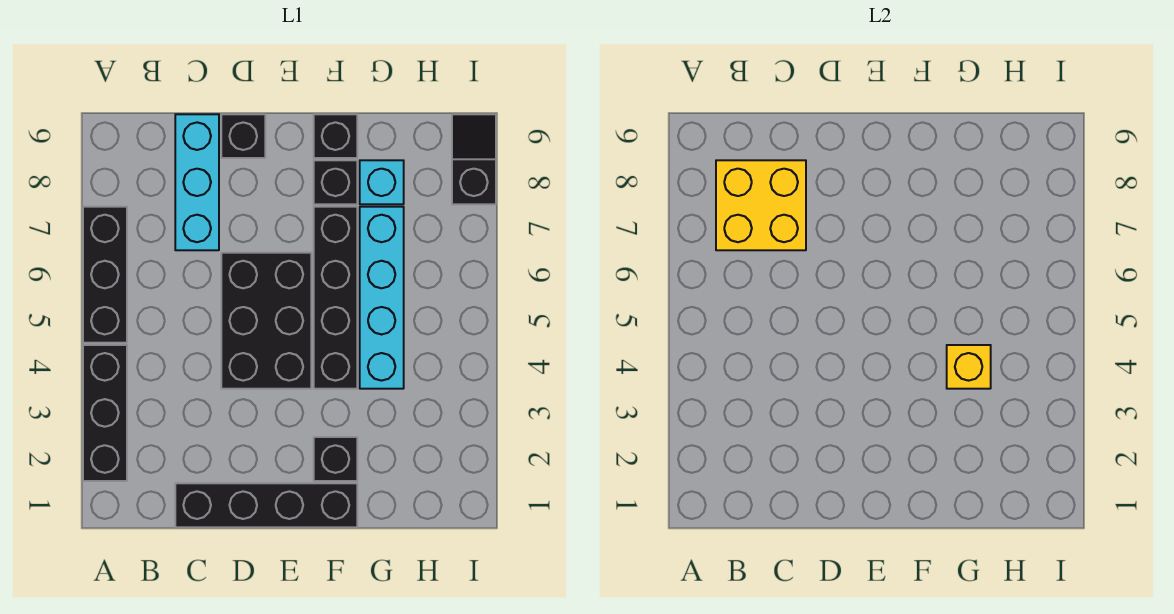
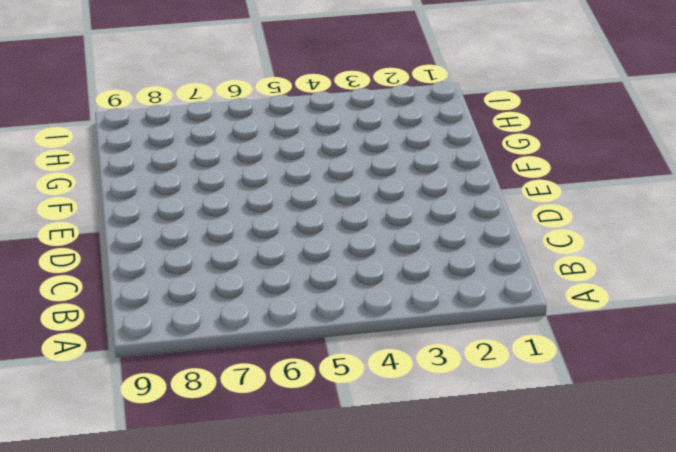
none -> black brick A2:A4 level 1
none -> black brick A5:A7 level 1
none -> black brick C1:F1 level 1

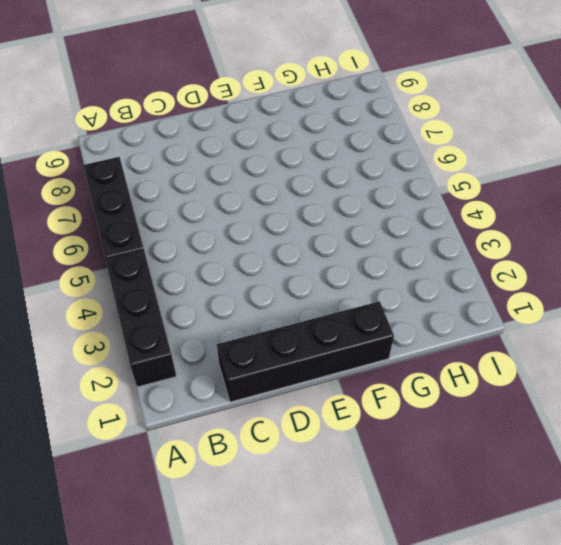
none -> cyan brick C7:C9 level 1
none -> black brick D4:E6 level 1
none -> black brick D9 level 1

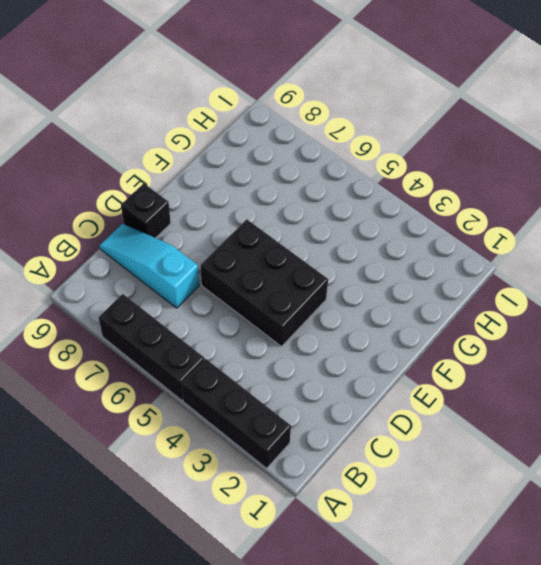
cyan slope C7:C9 level 1 top 7 -> cyan brick C7:C9 level 1
none -> black brick C1:F1 level 1
none -> black brick F2 level 1
none -> black brick F4:F7 level 1

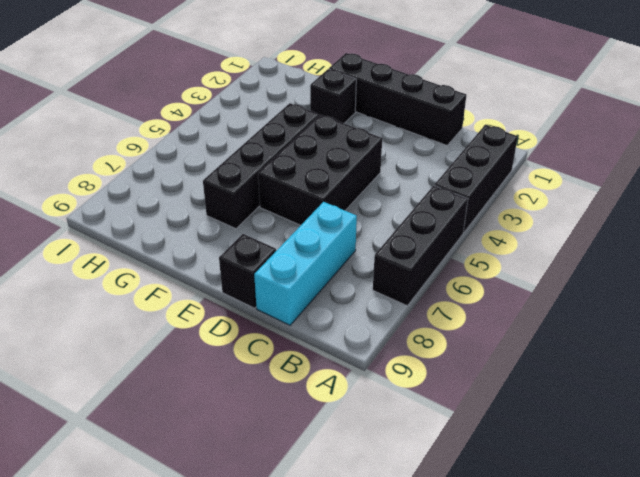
none -> black brick F8 level 1
none -> black brick F9 level 1
none -> cyan brick G4:G7 level 1

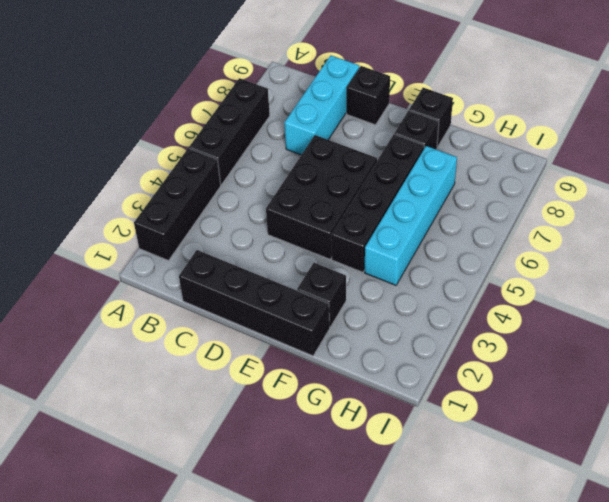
none -> cyan brick G8 level 1
none -> black slope I8:I9 level 1 top 8
none -> yellow brick B7:C8 level 2

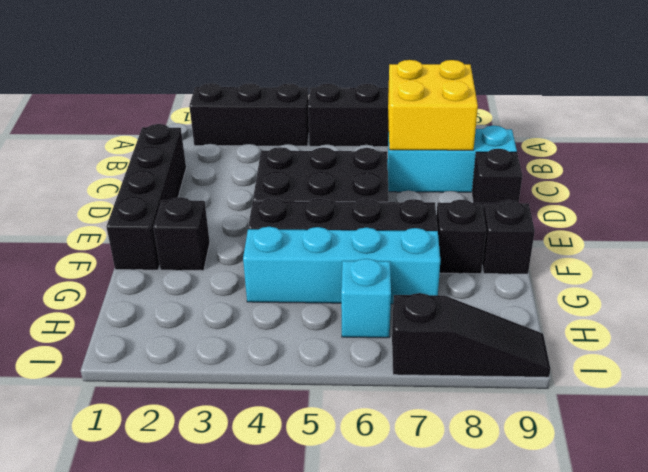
cyan brick H6 level 1 -> cyan brick G8 level 1
black slope I7:I9 level 1 top 7 -> black slope I8:I9 level 1 top 8
none -> yellow brick G4 level 2

